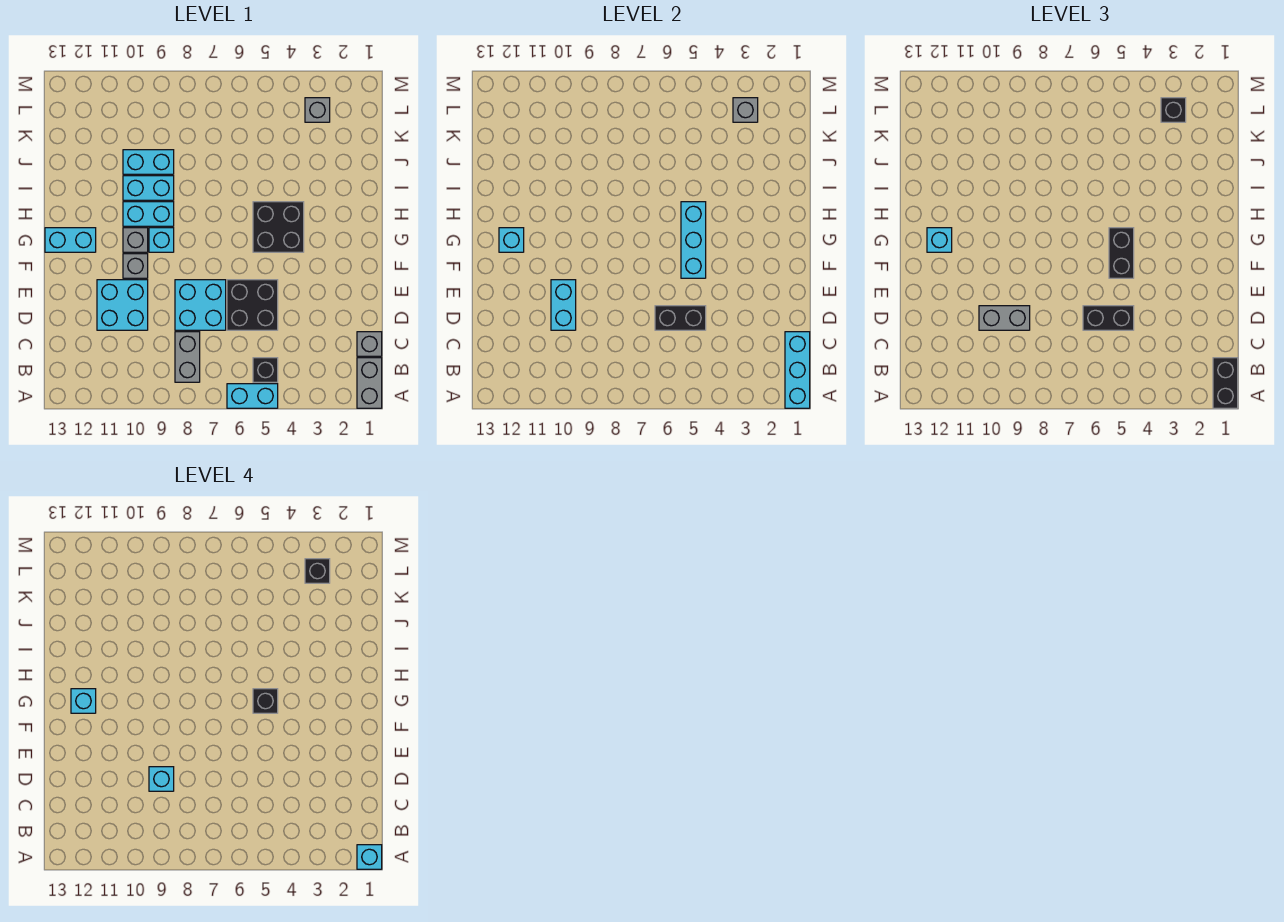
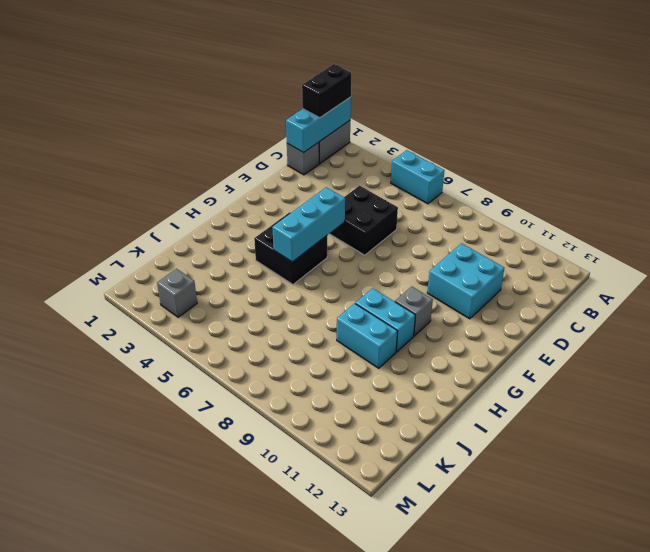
none -> black brick B5 level 1
none -> grey brick B8:C8 level 1
none -> cyan brick D7:E8 level 1
none -> grey brick F10 level 1

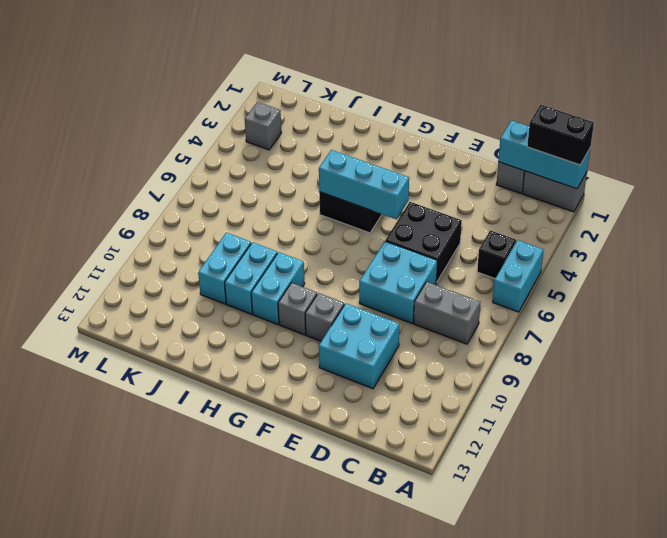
none -> cyan brick G9 level 1
none -> cyan brick G12:G13 level 1
none -> black brick D5:D6 level 2
none -> cyan brick D10:E10 level 2

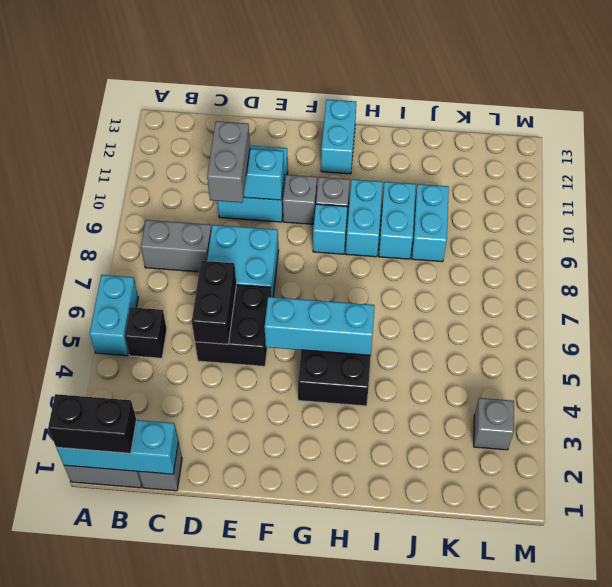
none -> cyan brick G12 level 2
none -> grey brick L3 level 2
none -> black brick D5:D6 level 3
none -> black brick F5:G5 level 3

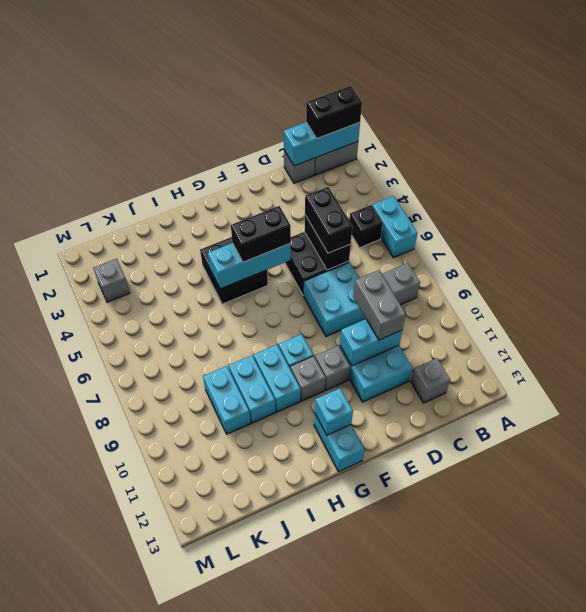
grey brick C12 level 1 -> grey brick L3 level 2
none -> cyan brick G12 level 3
none -> black brick L3 level 3
none -> cyan brick A1 level 4
none -> cyan brick D9 level 4

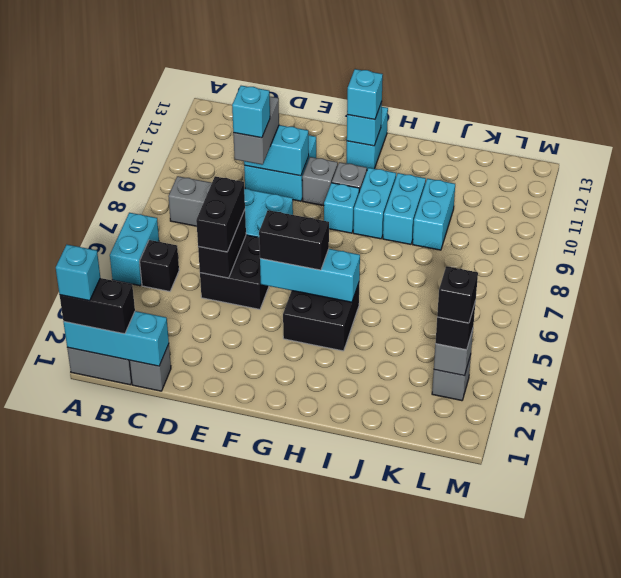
none -> black brick G5 level 4
none -> cyan brick G12 level 4

